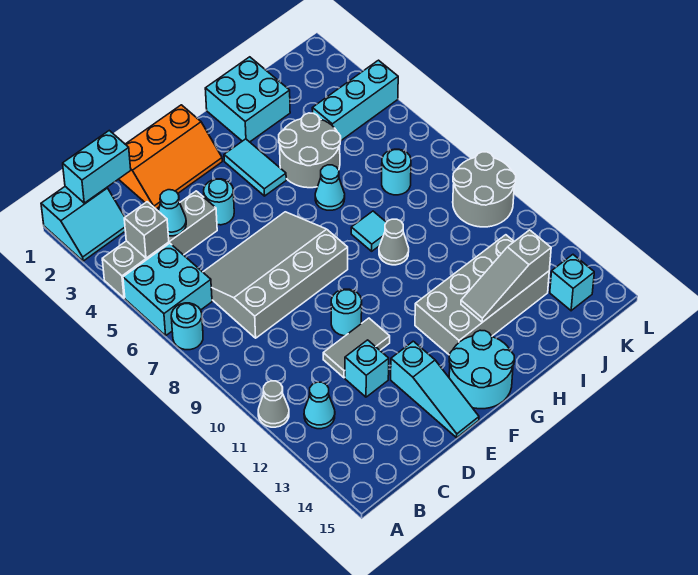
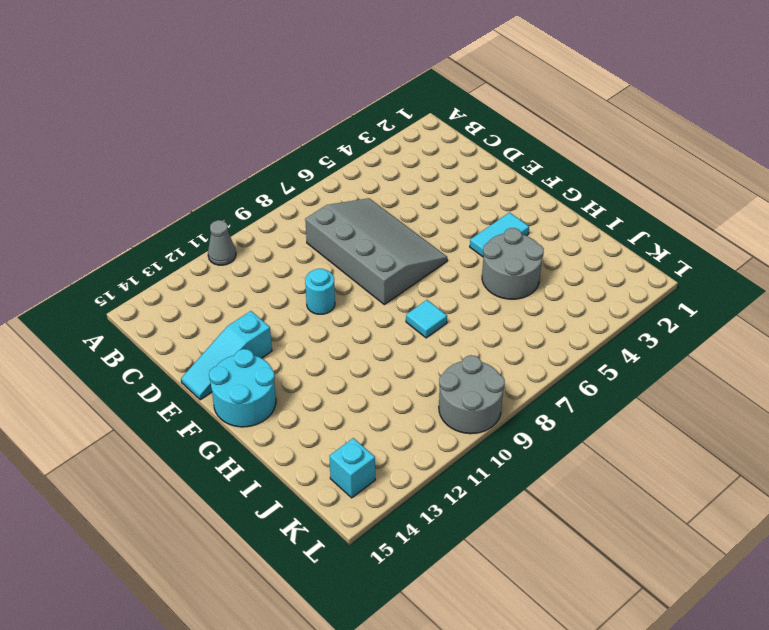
none -> cyan slope A1:B2 level 1 top 1
none -> grey brick A4:D4 level 1
none -> cyan brick A5:B6 level 1

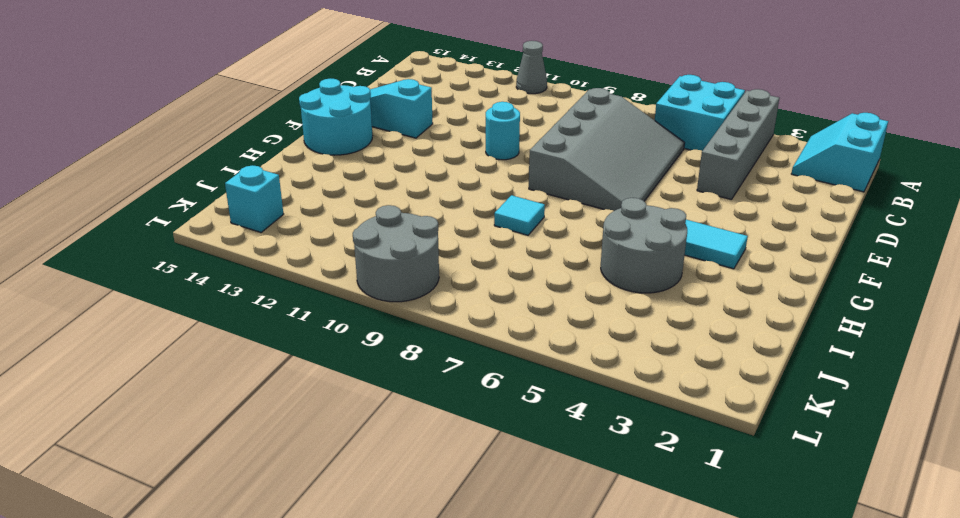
none -> cyan round brick A7 level 1
none -> cyan cone B12 level 1
none -> orange slope D1:F2 level 1 top 1

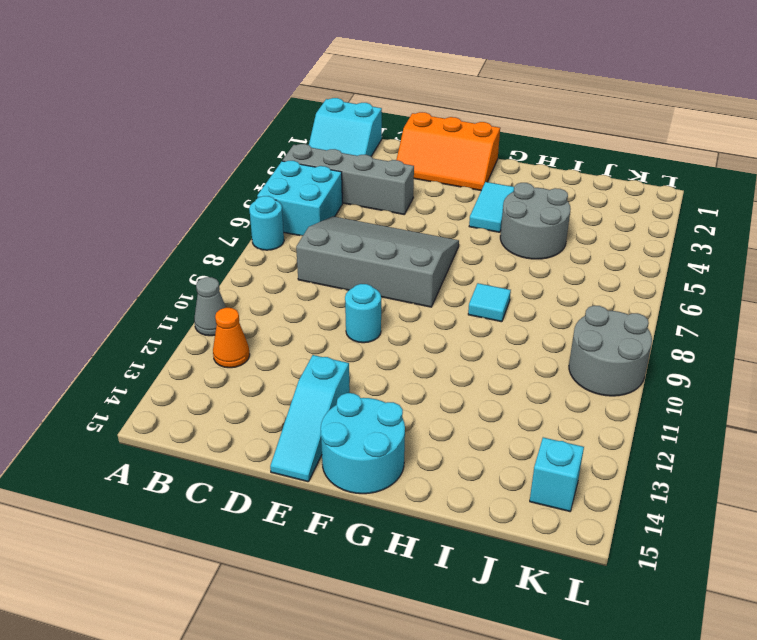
orange cone B12 level 1 -> cyan cone B12 level 1
none -> grey tile D11:E11 level 1
none -> cyan brick D12 level 1
none -> cyan round brick E4 level 1

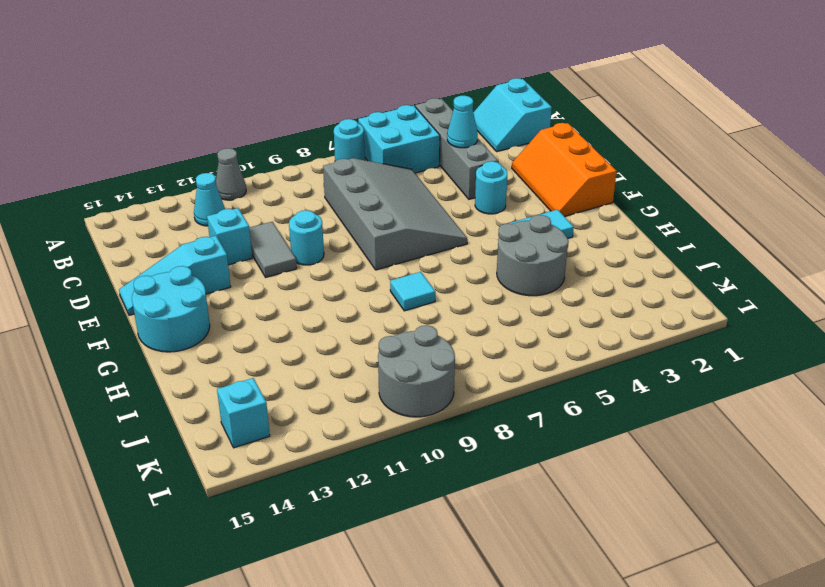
none -> grey brick G12:J13 level 1
none -> cyan brick H1:I2 level 1
none -> cyan cone H6 level 1

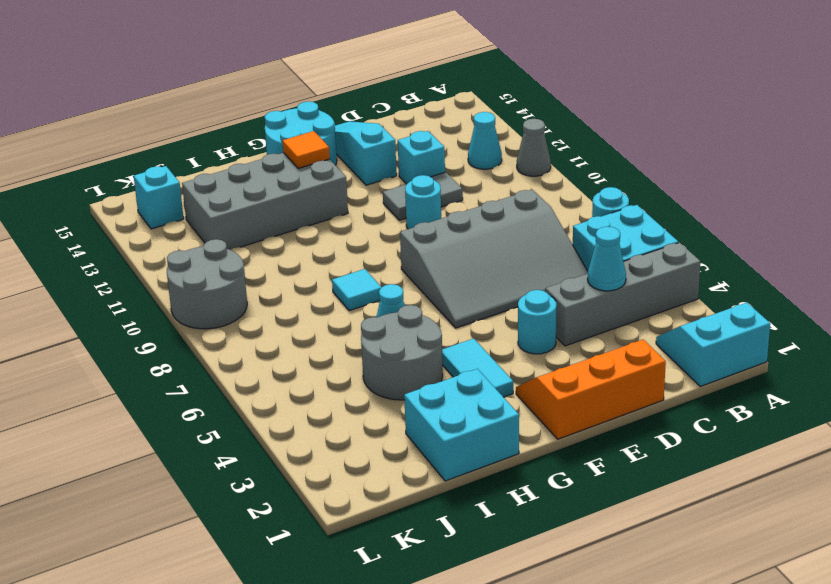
orange tile G13 level 2 -> none
none -> grey cone H9 level 1
none -> cyan brick J4:L4 level 1
none -> cyan round brick J7 level 1

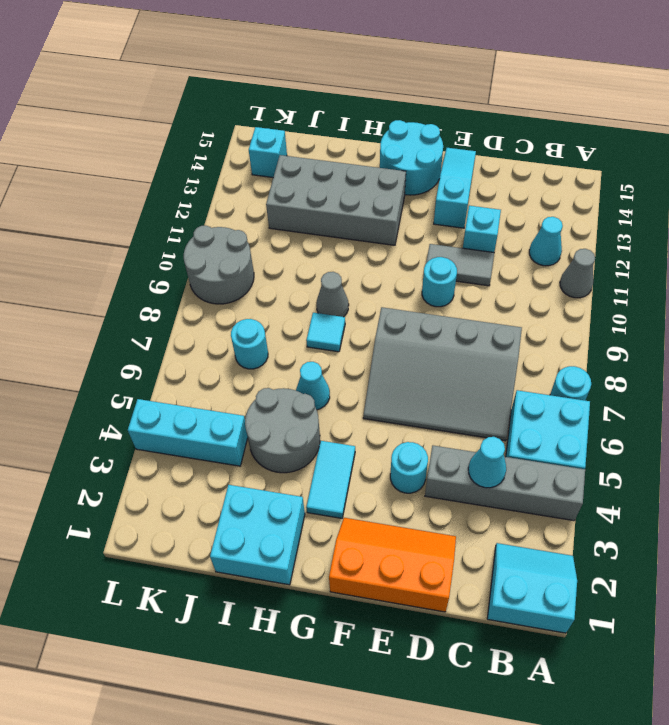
none -> cyan brick B1:C1 level 2
none -> grey brick B4 level 2
none -> grey slope H13:J13 level 2 top J

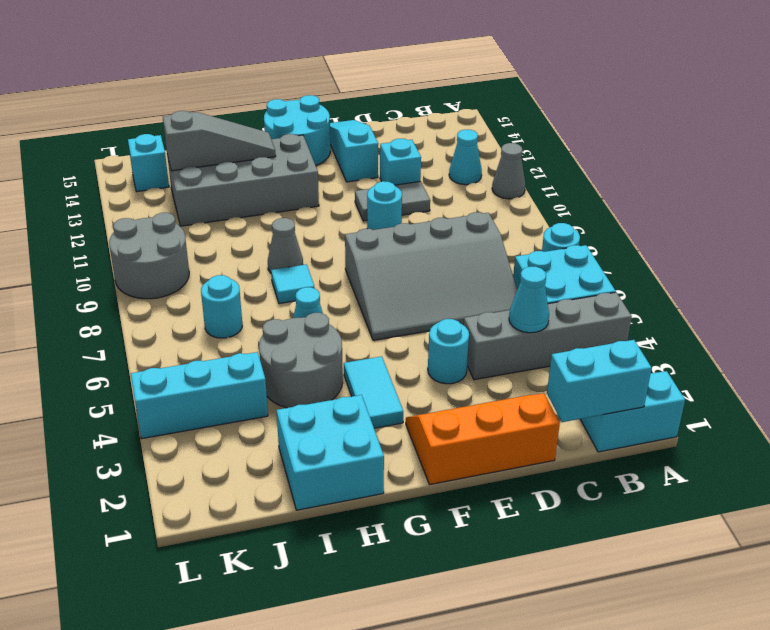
none -> grey brick B4 level 2

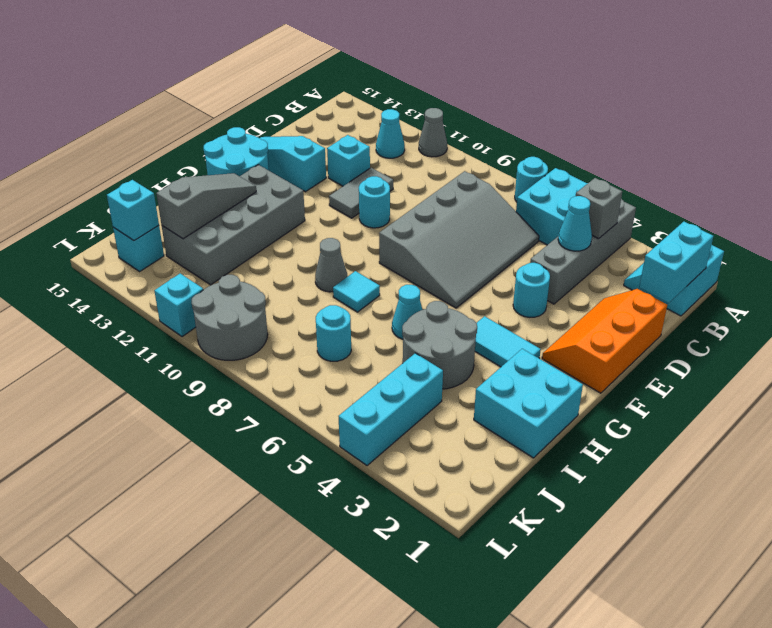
cyan brick K14 level 2 -> none
cyan brick L11 level 1 -> none

